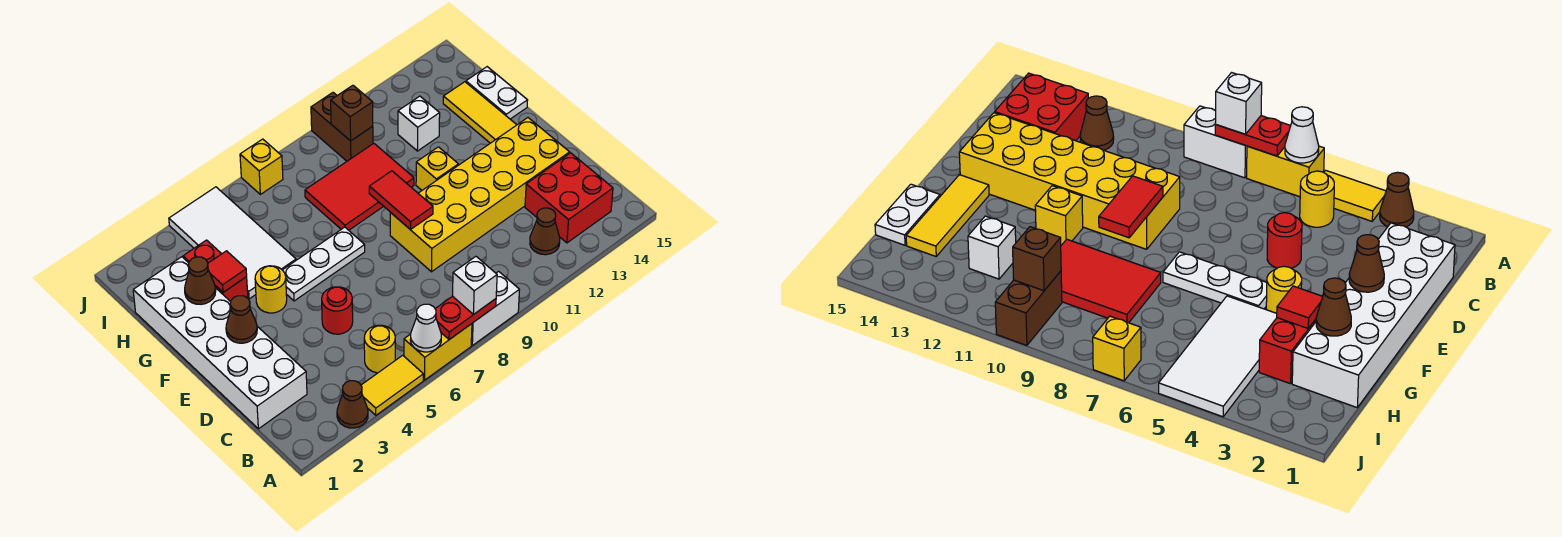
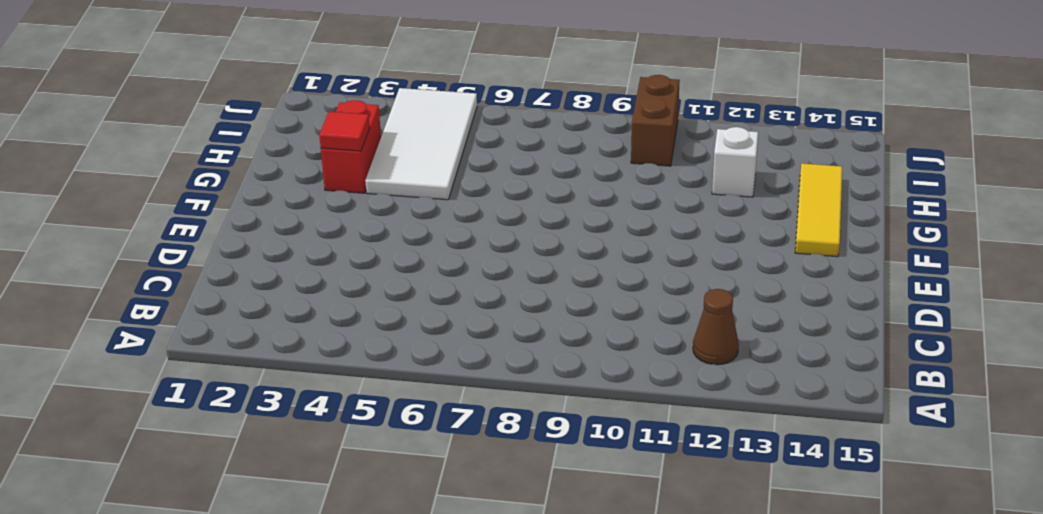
none -> brown cone A3 level 1
none -> yellow tile A4:A5 level 1
none -> yellow brick A6:A7 level 1

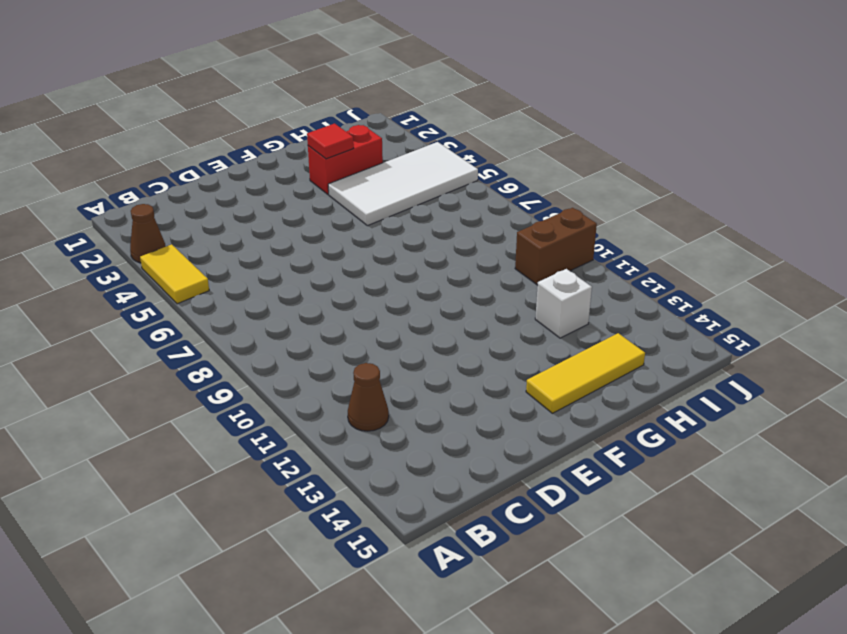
none -> yellow brick A6:A7 level 1
none -> white brick A8:A9 level 1
none -> yellow round brick B5 level 1

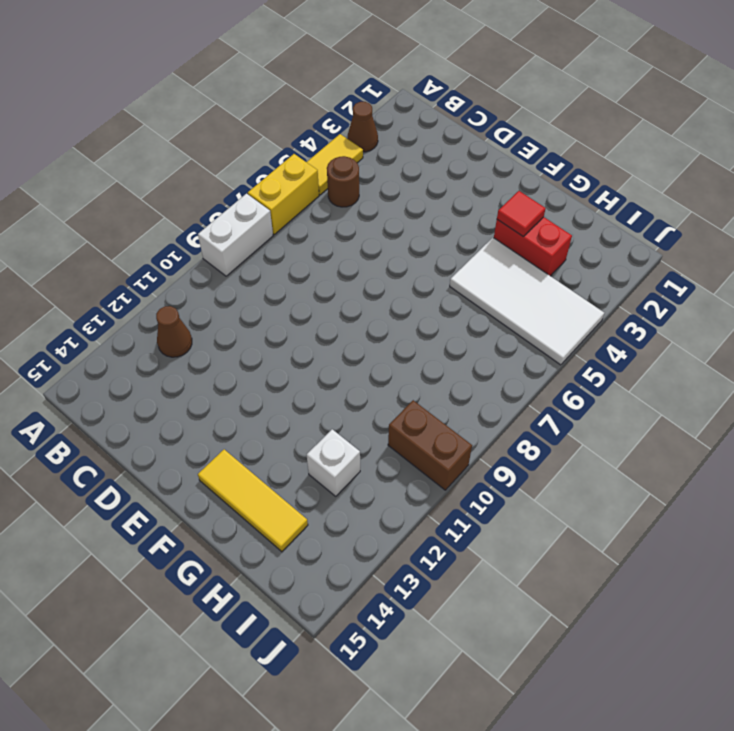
brown round brick B5 level 1 -> yellow round brick B5 level 1
none -> red brick B13:C14 level 1
none -> white brick C1:H2 level 1
none -> red round brick D5 level 1

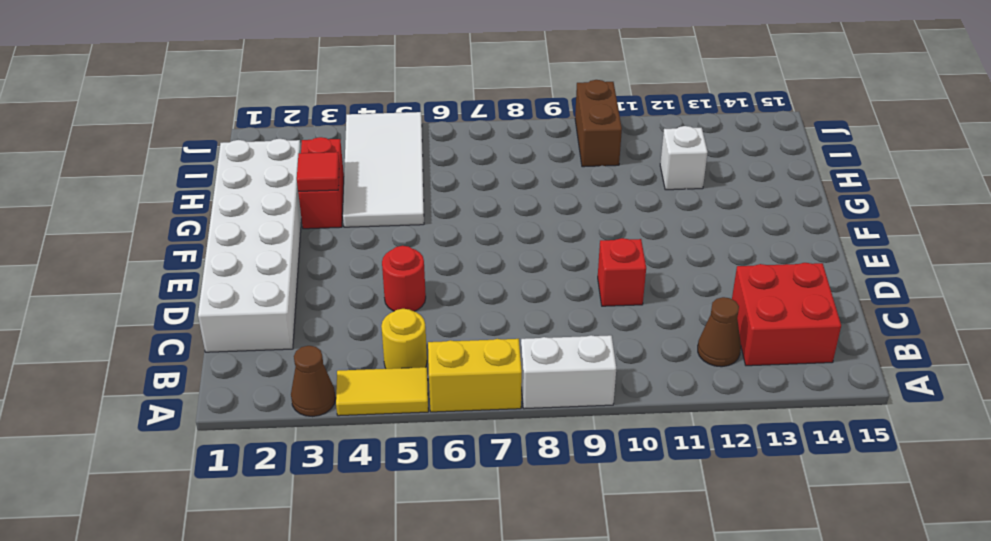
red brick D10 level 1 -> yellow brick D9:E14 level 1
none -> yellow round brick F4 level 1
none -> white plate F5:F7 level 1
none -> yellow brick F11 level 1

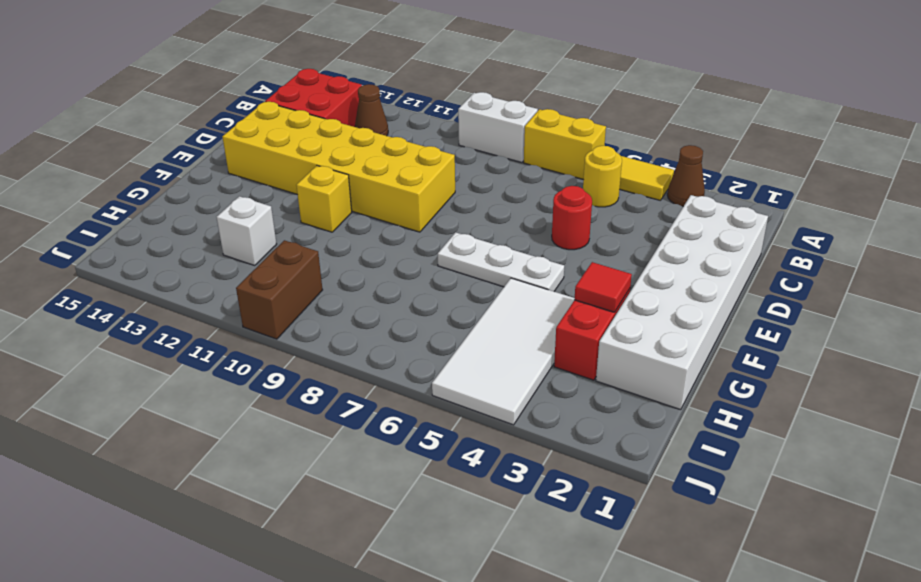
none -> yellow round brick F4 level 1
none -> yellow tile F14:H14 level 1
none -> red tile G8:H10 level 1

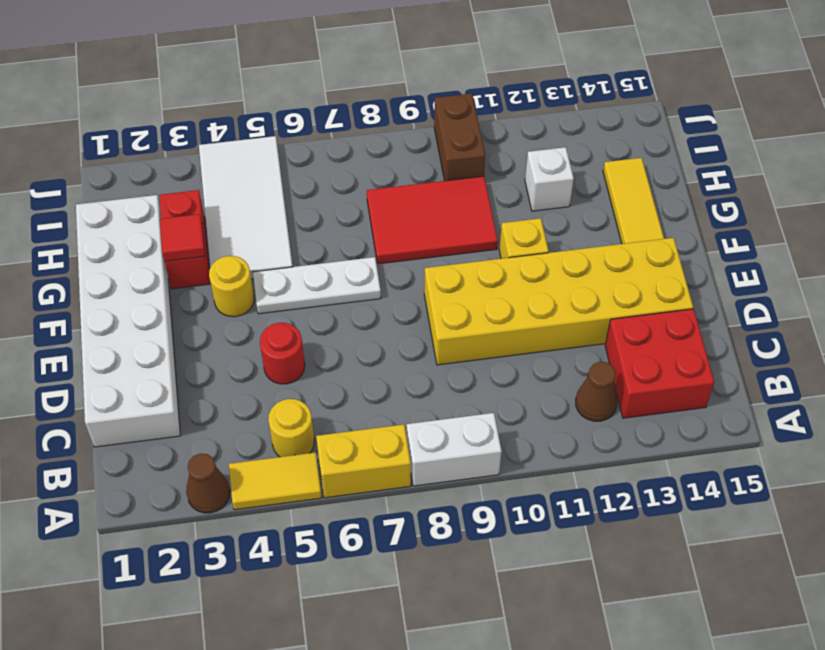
none -> white plate G15:H15 level 1
none -> yellow brick J7 level 1
none -> white cone A6 level 2

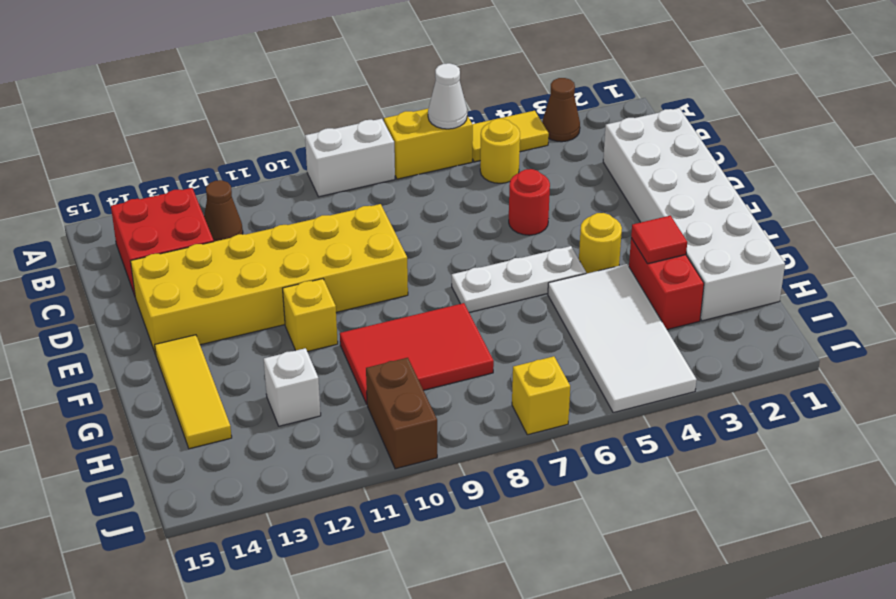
none -> white plate G15:H15 level 1
none -> red plate A7:A8 level 2
none -> brown cone E2 level 2

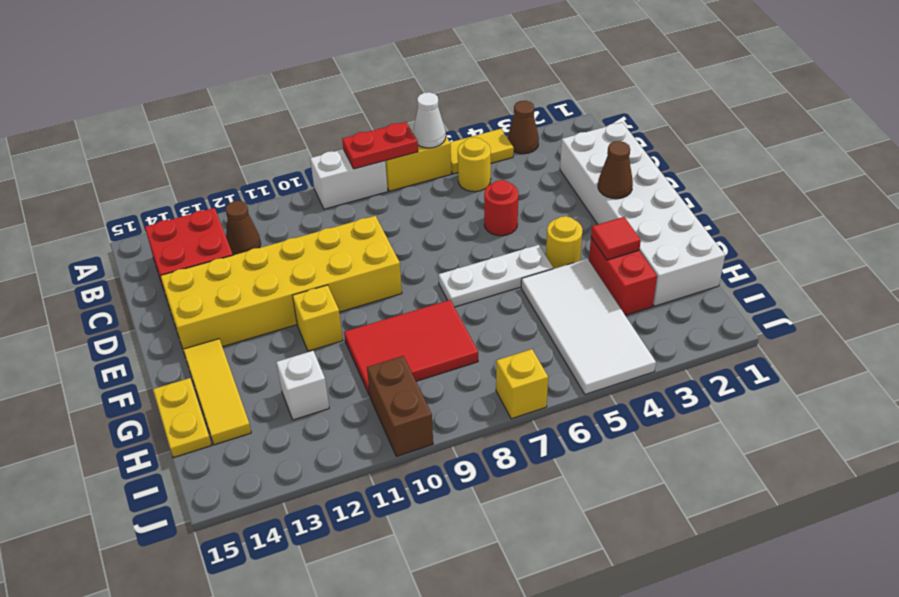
yellow plate G15:H15 level 1 -> white plate G15:H15 level 1
none -> red tile E9:F9 level 2
none -> brown cone G2 level 2
none -> brown brick I10 level 2

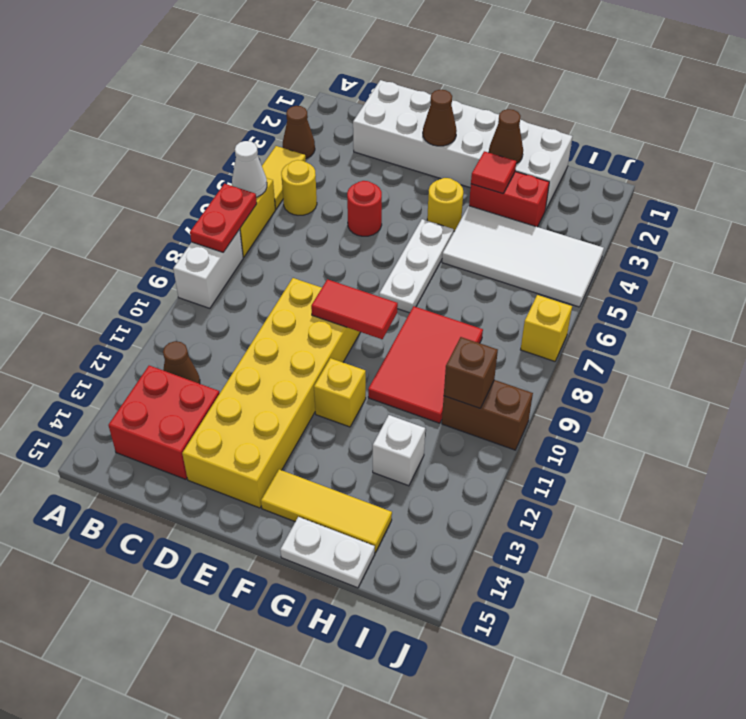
none -> white brick A8 level 3

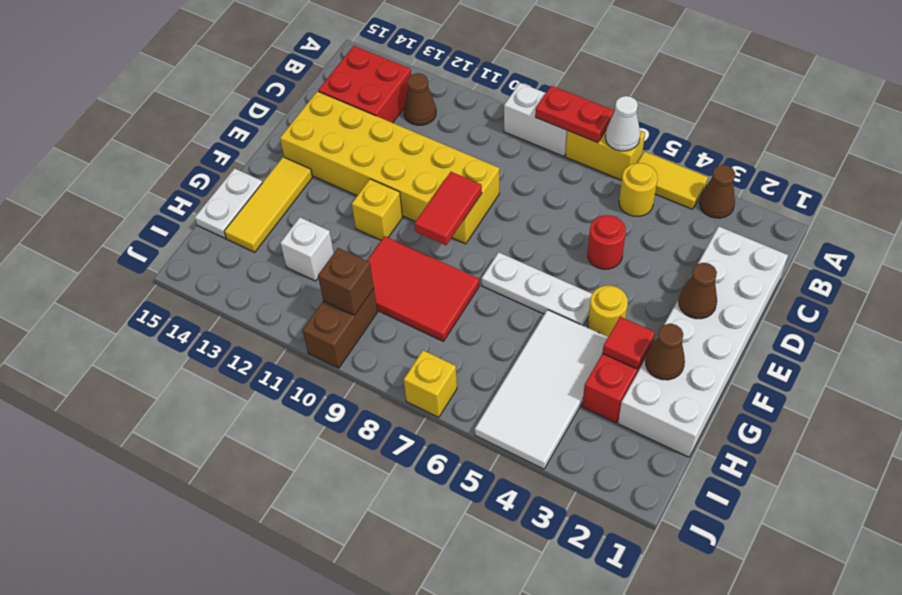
none -> white brick A8 level 3

